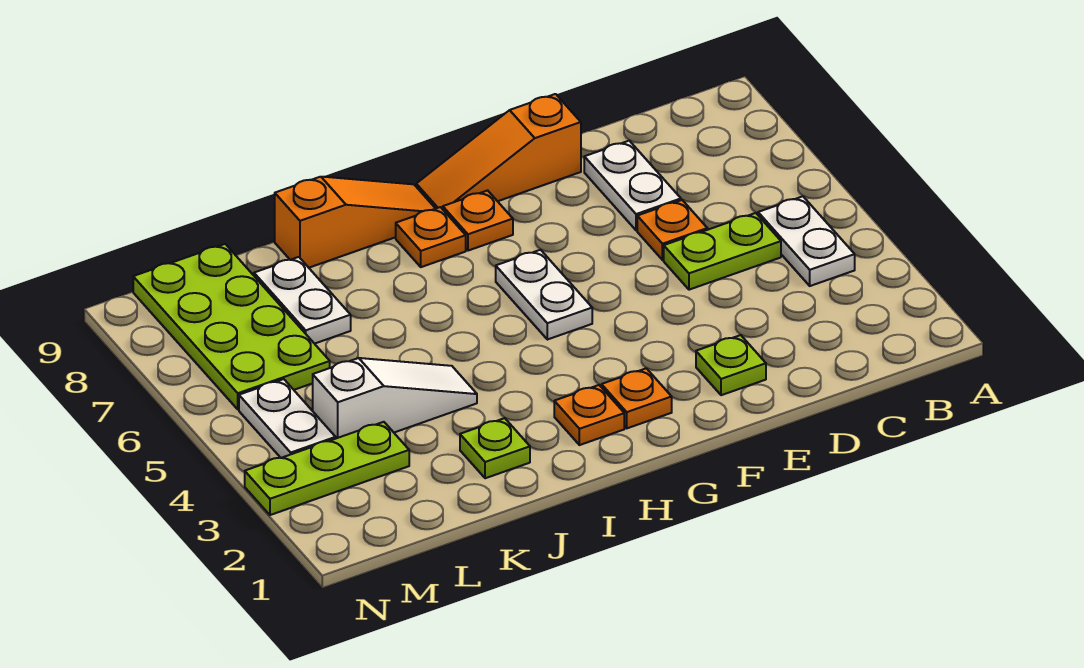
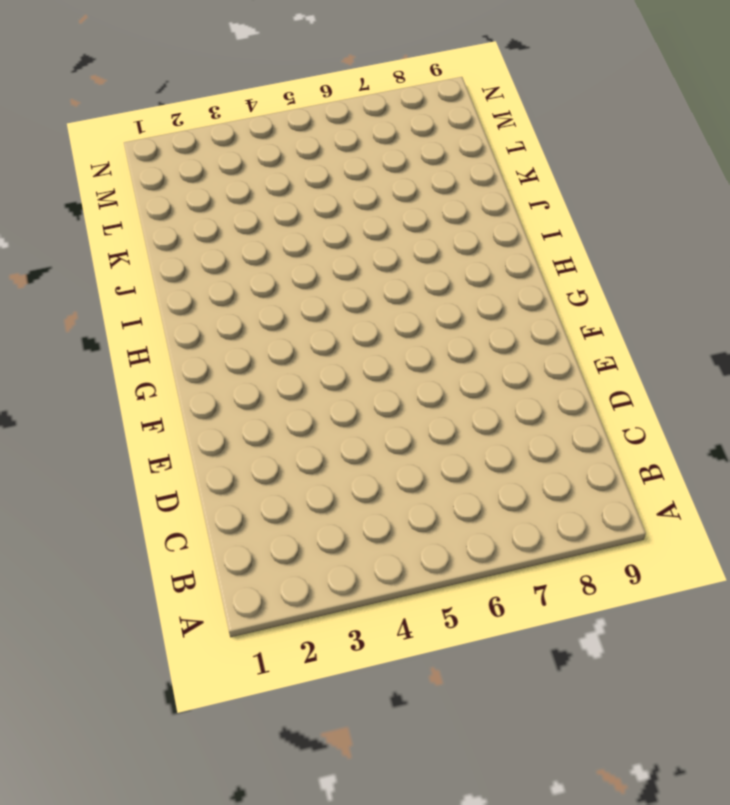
none -> white plate B4:B5 level 1
none -> lime plate C5:D5 level 1
none -> orange plate D6 level 1

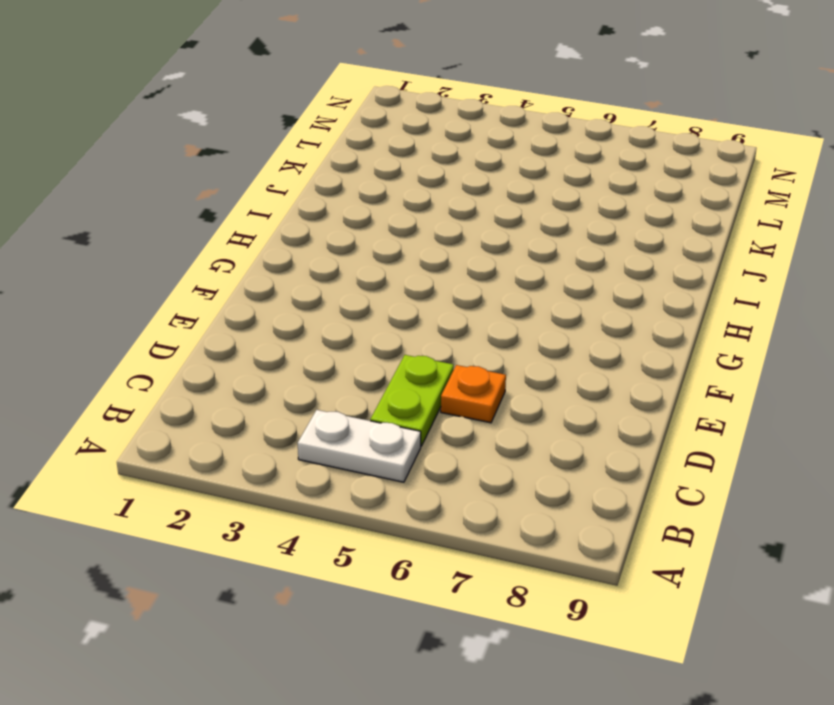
none -> white plate D7:D8 level 1
none -> lime plate E2 level 1
none -> orange slope E9:G9 level 1 top E

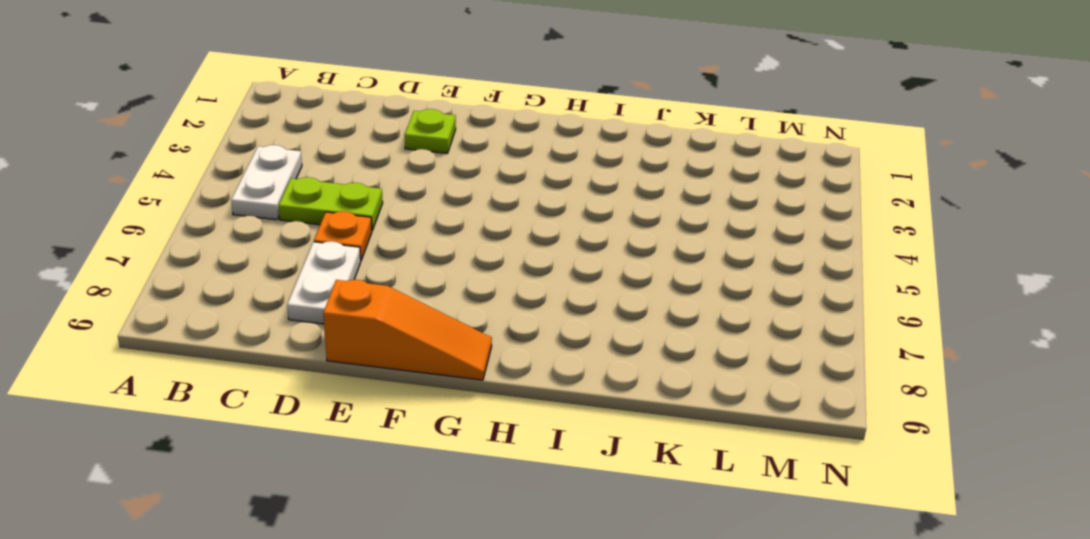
none -> orange plate G2 level 1
none -> white plate G5:G6 level 1
none -> orange plate G8 level 1

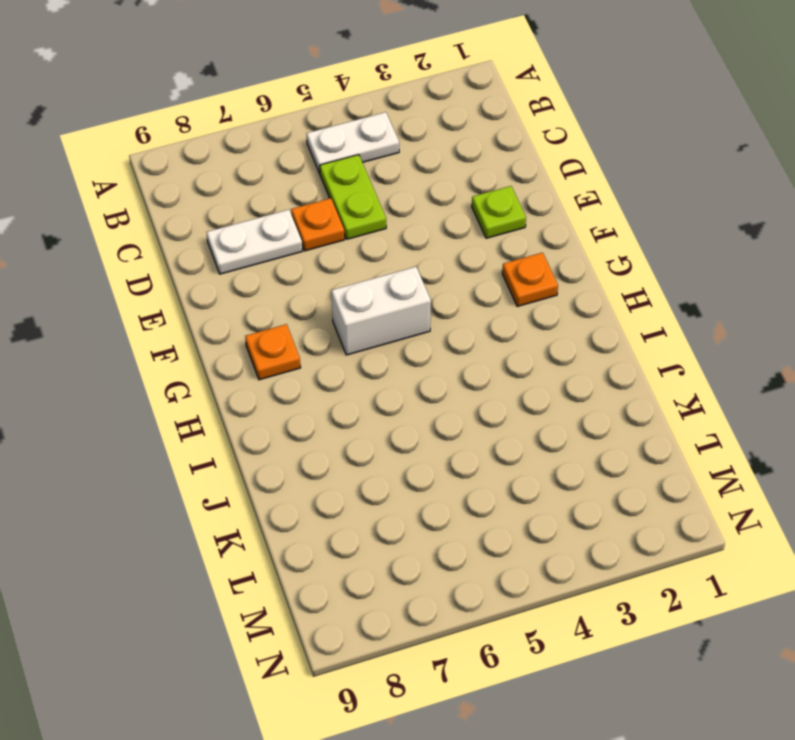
white brick G5:G6 level 1 -> white plate G5:G6 level 1
none -> orange slope E9:G9 level 1 top E
none -> orange plate H2 level 1
none -> orange plate H8 level 1

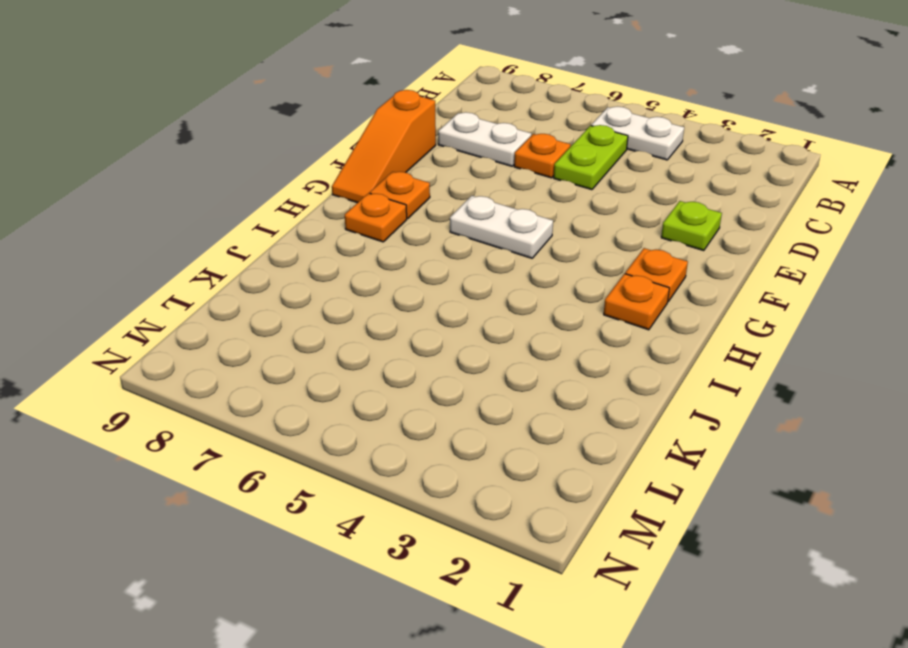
none -> orange slope H9:J9 level 1 top J
none -> lime plate J2 level 1
none -> white slope J4:L4 level 1 top L

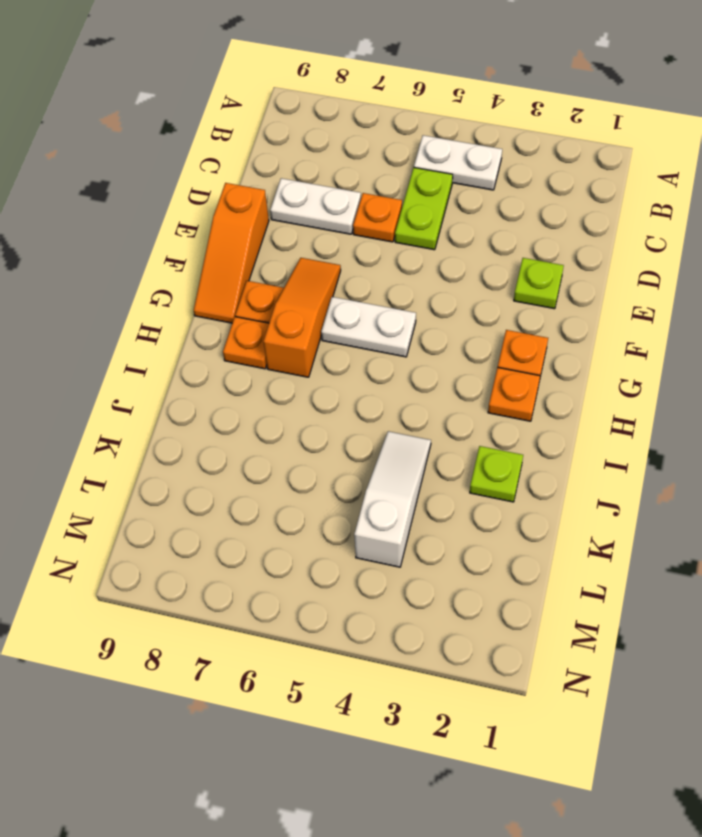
orange slope F7:H7 level 1 top H -> orange slope H9:J9 level 1 top J
none -> white plate K7:K8 level 1
none -> lime plate L3:N3 level 1
none -> lime plate L6:M9 level 1

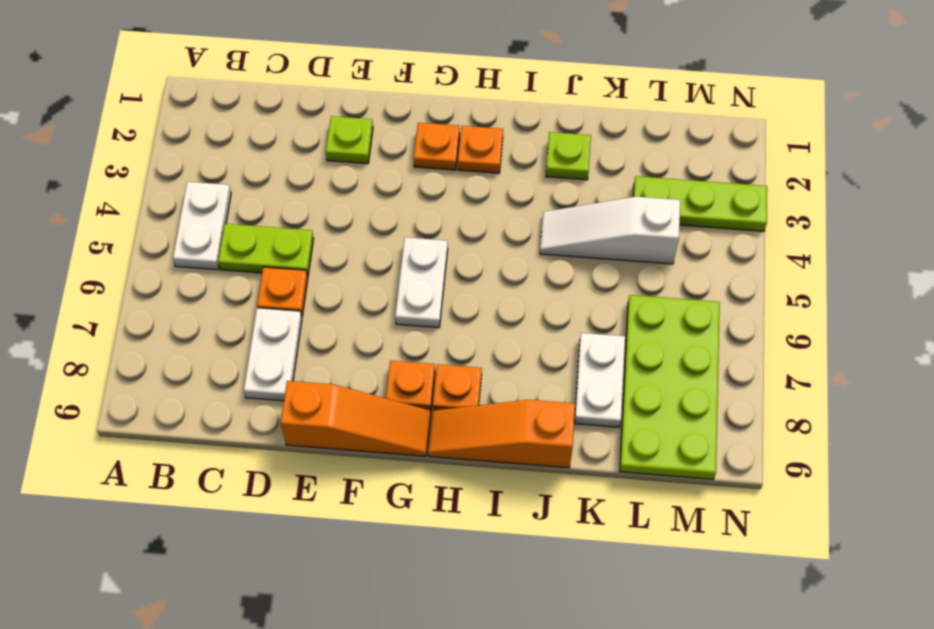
none -> white plate M4:M5 level 1

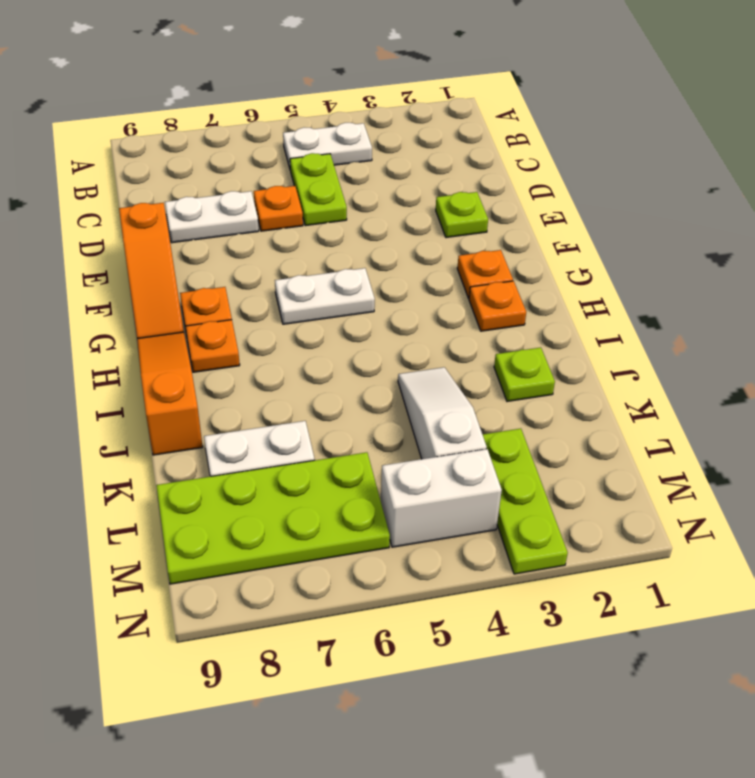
white brick M4:M5 level 1 -> white plate M4:M5 level 1

